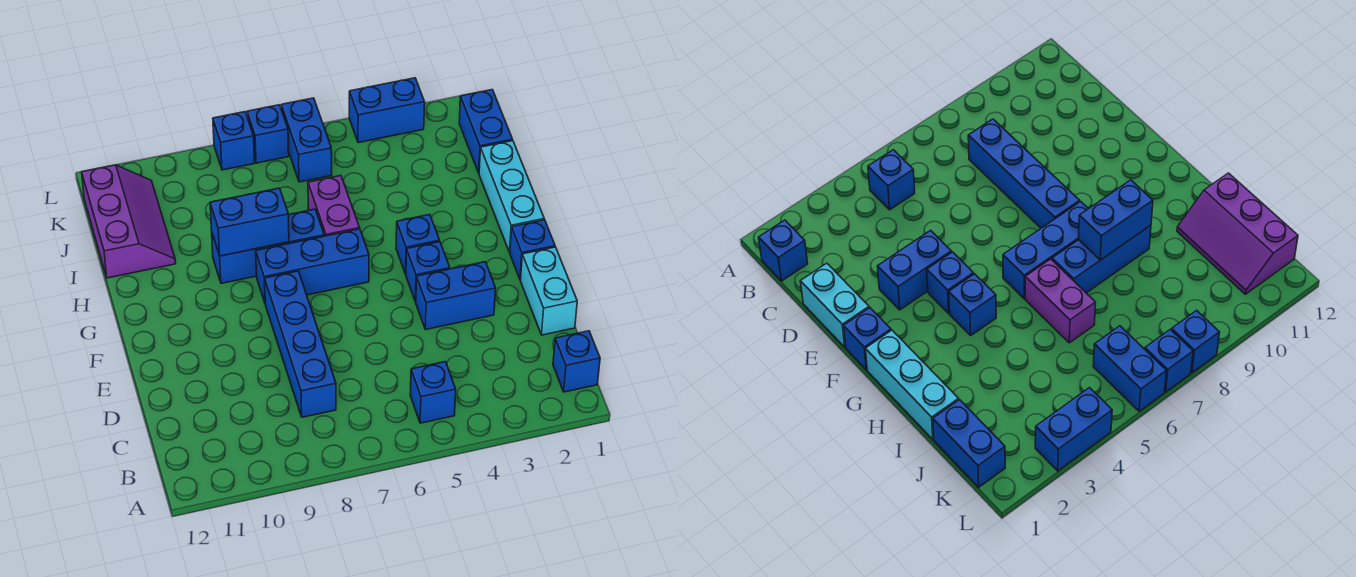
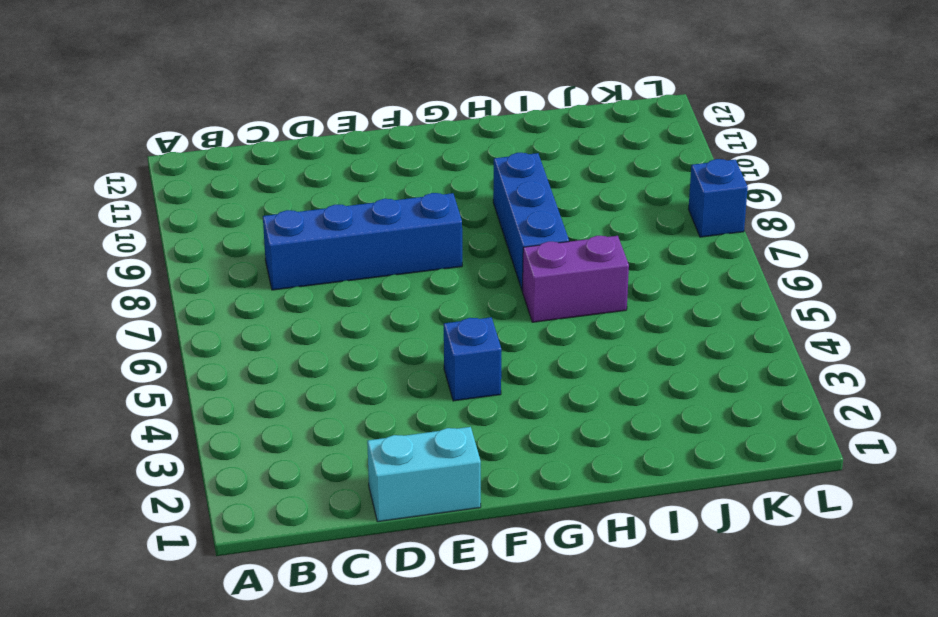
none -> blue brick B1 level 1
none -> blue brick B5 level 1
none -> blue brick E3:E4 level 1

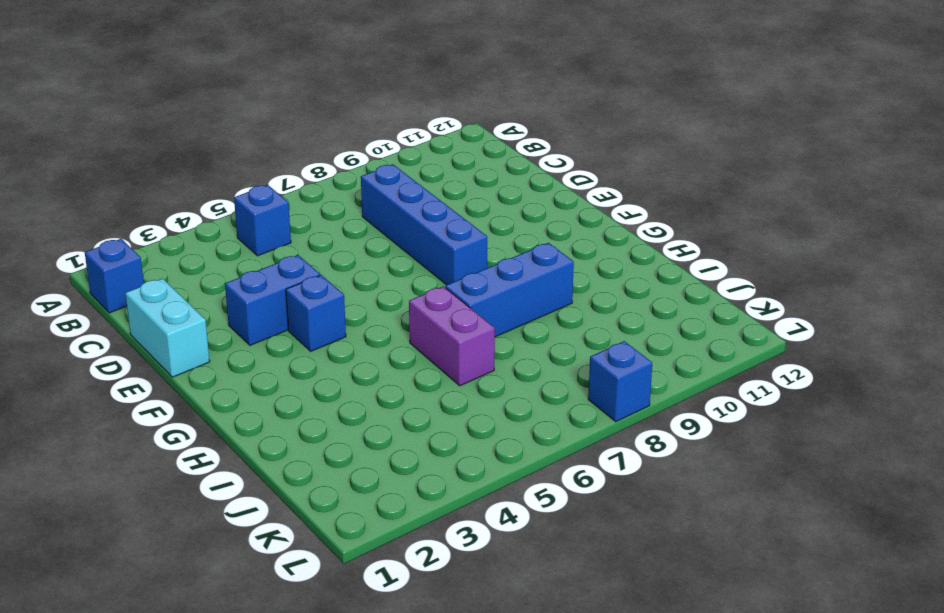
none -> blue brick F1 level 1
none -> cyan brick G1:I1 level 1
none -> blue brick G4 level 1

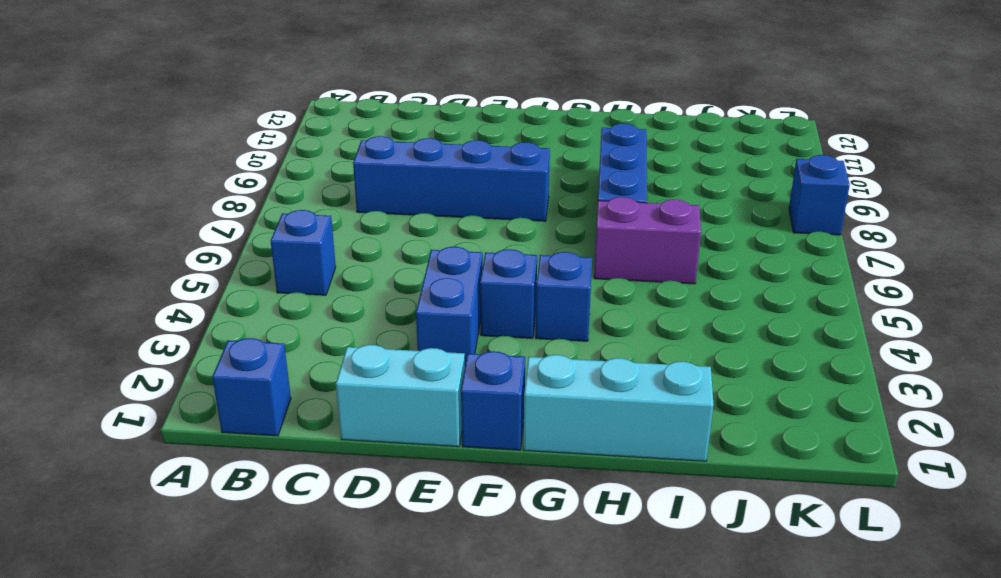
none -> blue brick G6:G8 level 1
none -> purple slope I11:K12 level 1 top 12
none -> blue brick J1:K1 level 1

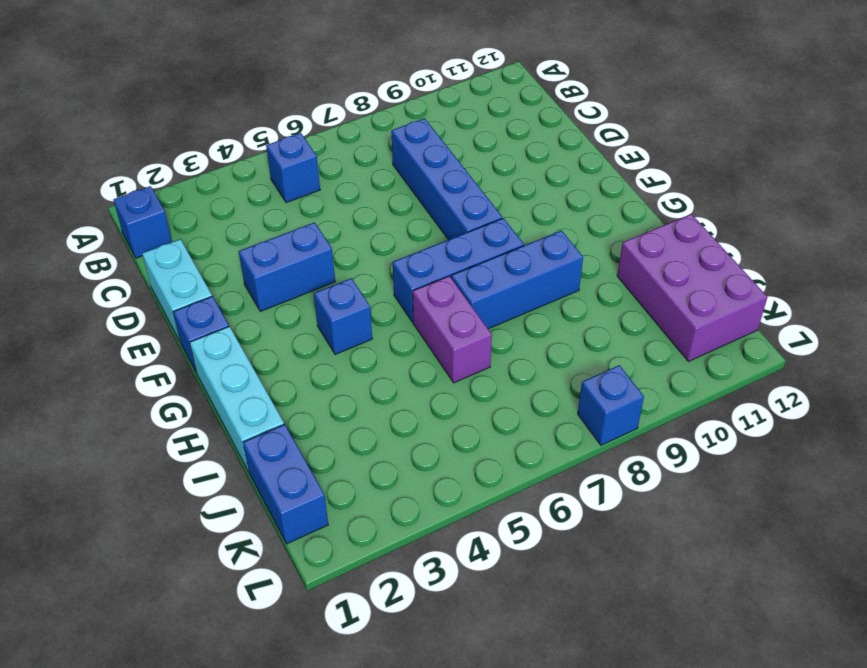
purple brick I11:K12 level 1 -> purple slope I11:K12 level 1 top 12
none -> blue brick F4 level 1
none -> blue brick K6:L6 level 1
none -> blue brick L3:L4 level 1

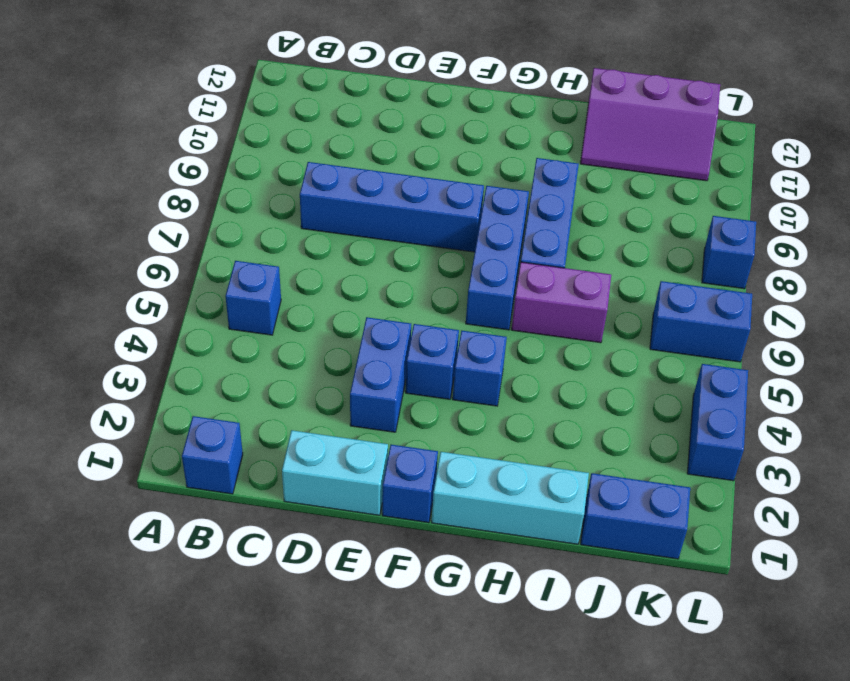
none -> blue brick L7 level 1
none -> blue brick H8:H9 level 2

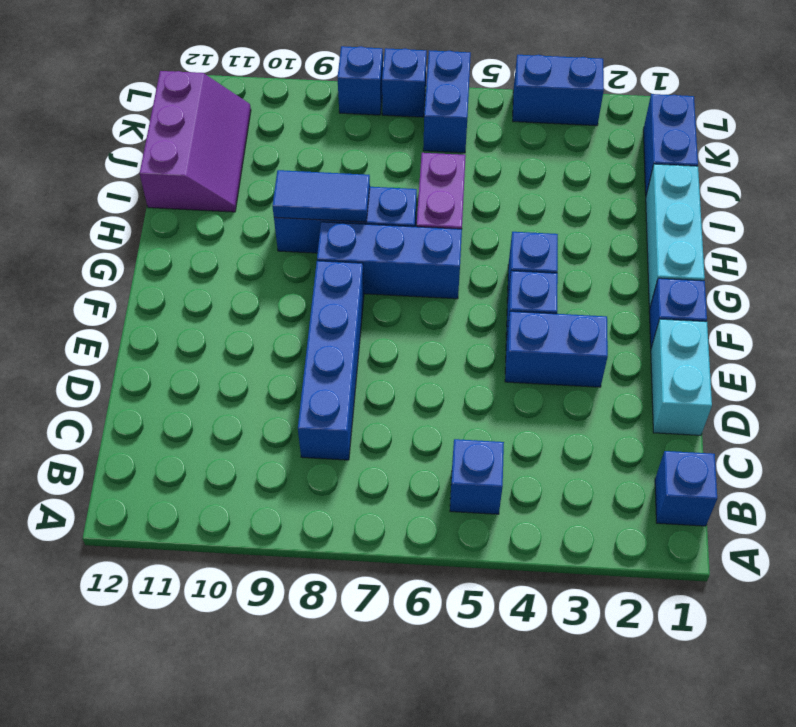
blue tile H8:H9 level 2 -> blue brick H8:H9 level 2

